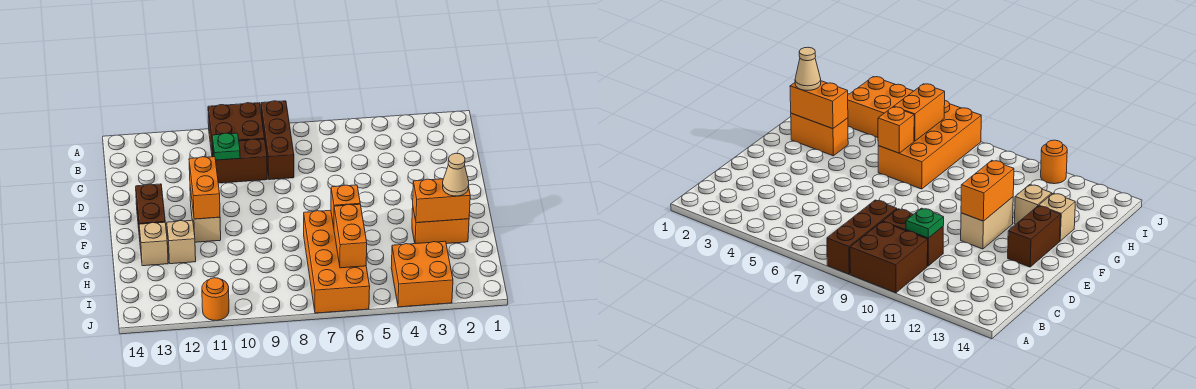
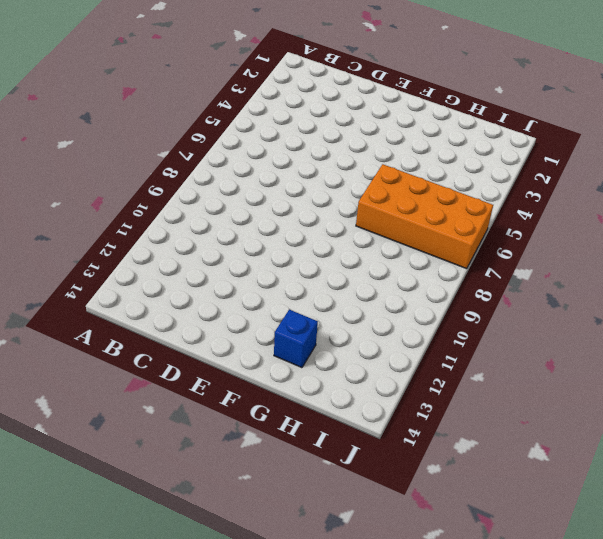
blue brick G13 level 1 -> tan brick G13 level 1
none -> brown brick A8:C8 level 1
none -> brown brick A9:B10 level 1
none -> brown brick C9:C10 level 1

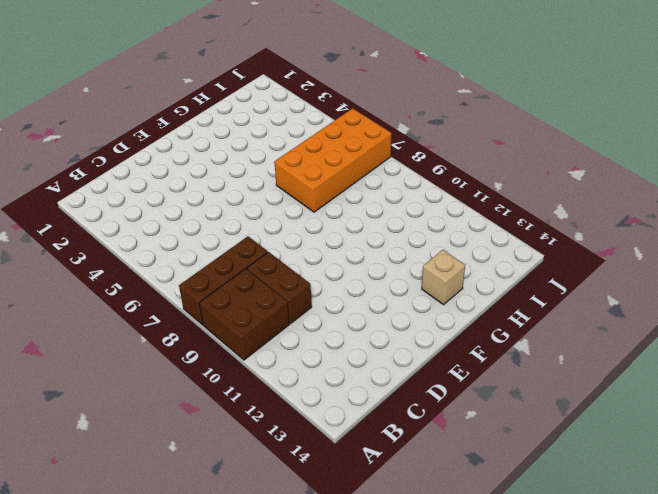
none -> tan brick E11:F11 level 1
none -> brown brick E13:F13 level 1
none -> orange brick G2:G3 level 1

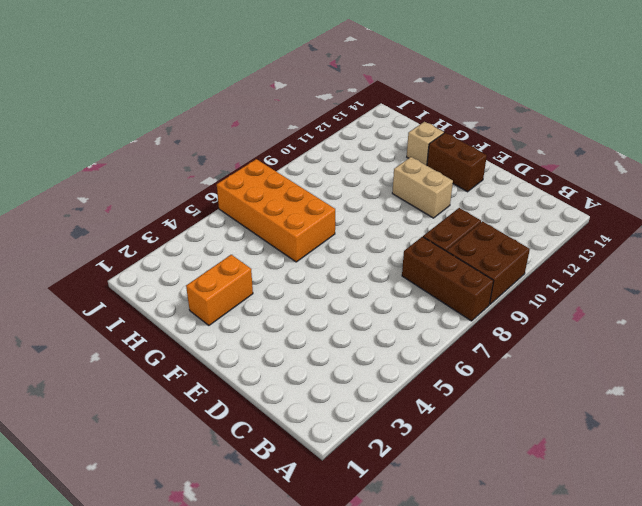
none -> tan brick G12 level 1
none -> orange brick I3:J4 level 1
none -> orange round brick J11 level 1

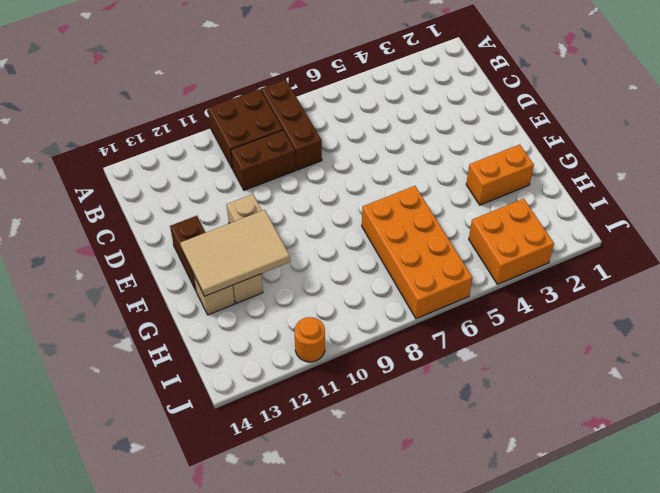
tan tile F11:G13 level 2 -> orange brick E11:F11 level 2
none -> green plate C10 level 2
none -> orange brick G2:G3 level 2
none -> orange brick G6 level 2

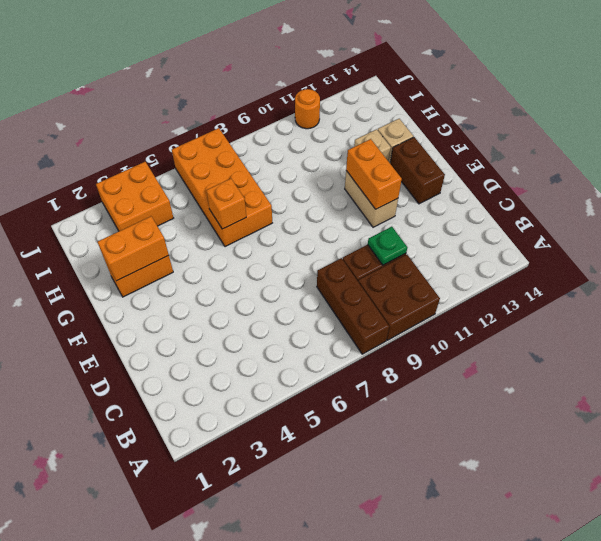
none -> orange brick H6:I6 level 2
none -> tan cone G2 level 3

